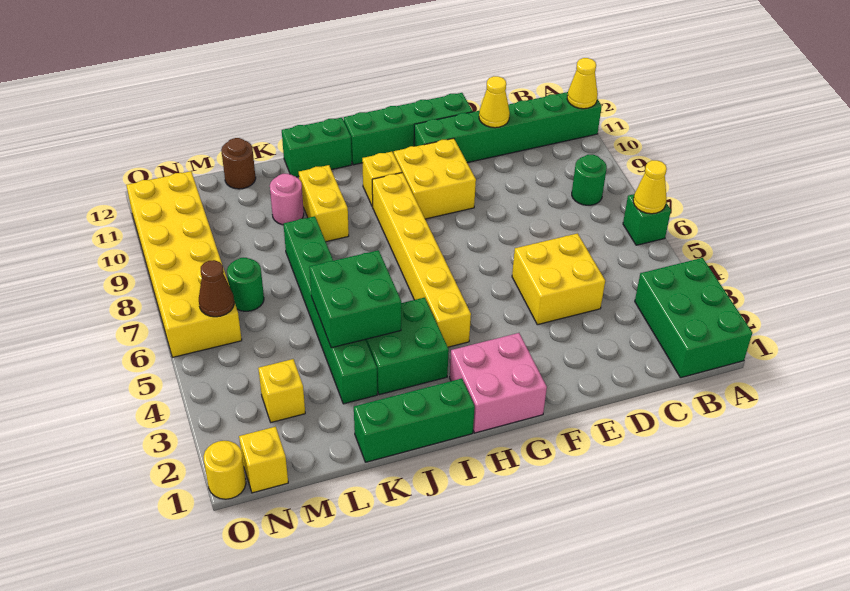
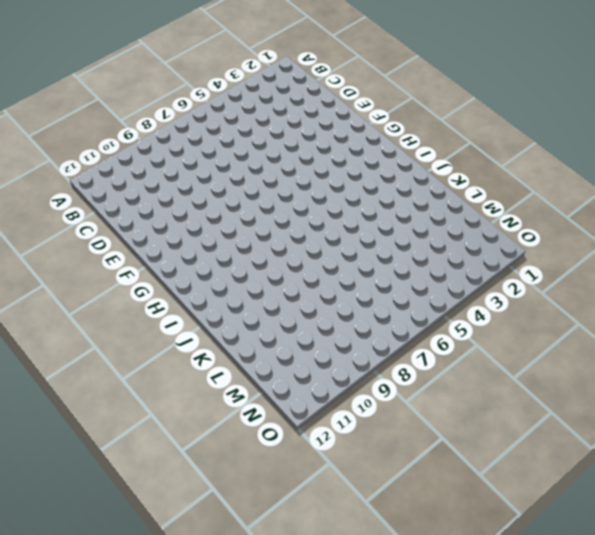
none -> green brick A1:B3 level 1
none -> green brick A6 level 1
none -> green brick A11:F11 level 1

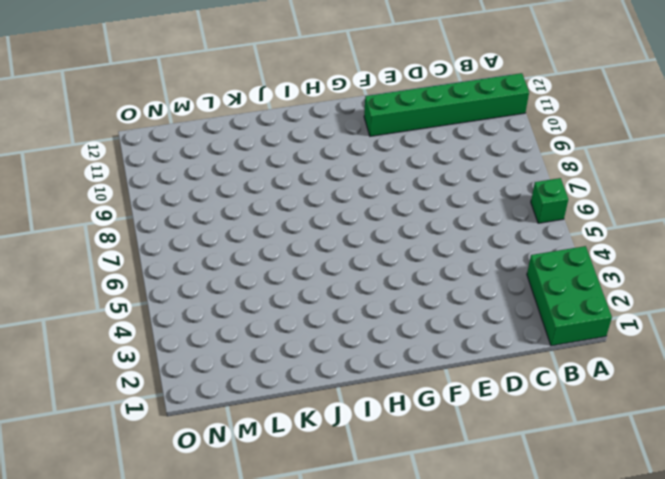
none -> green round brick B8 level 1
none -> yellow brick D4:E5 level 1
none -> green brick E12:H12 level 1

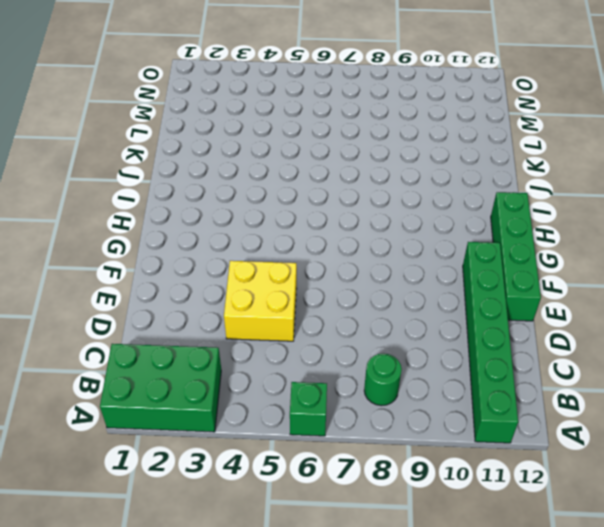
none -> yellow brick F9:G10 level 1
none -> pink brick G1:H2 level 1
none -> yellow brick H4:H9 level 1

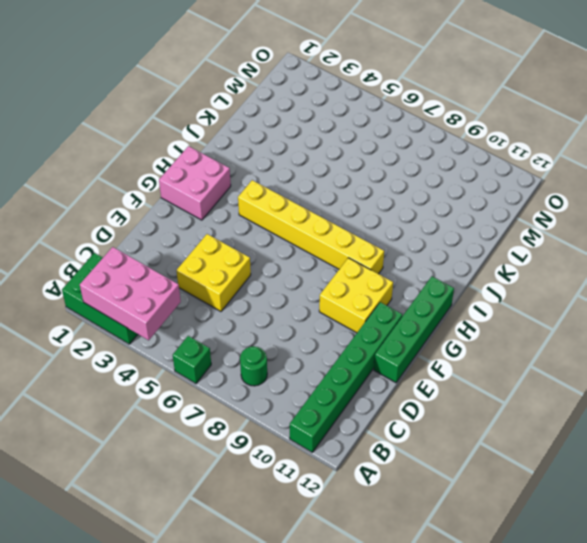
pink brick A2:B4 level 2 -> none
none -> yellow brick H10 level 1
none -> green brick I1:K1 level 1
none -> green brick I3:J4 level 1

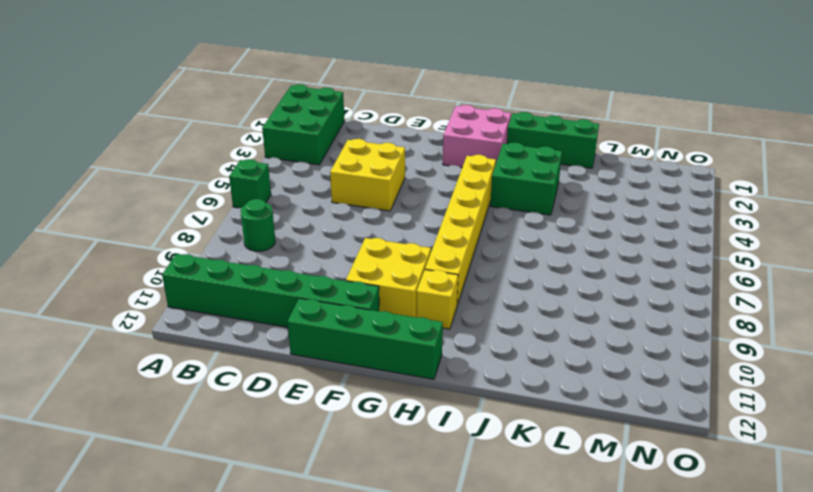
none -> green brick I12:J12 level 1
none -> yellow brick J9:J10 level 1
none -> green brick K3:K8 level 1

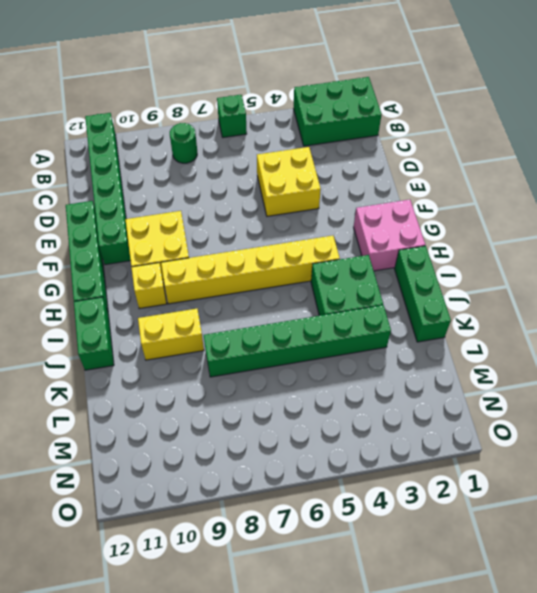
none -> pink round brick K10 level 1
none -> brown round brick L12 level 1
none -> yellow brick M3 level 1

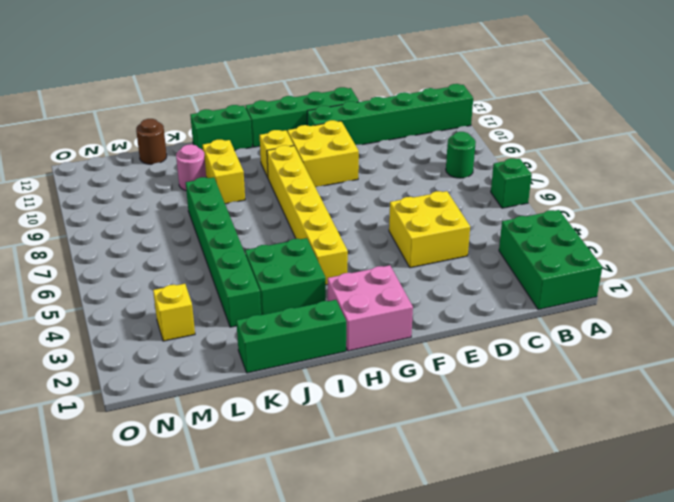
none -> green round brick M7 level 1
none -> yellow brick N1 level 1
none -> yellow brick N6:O11 level 1

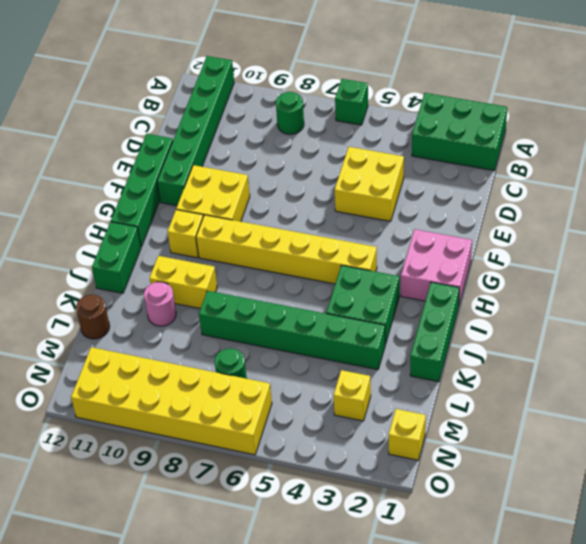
none -> yellow round brick O1 level 1
none -> yellow cone A6 level 2
none -> yellow cone A11 level 2

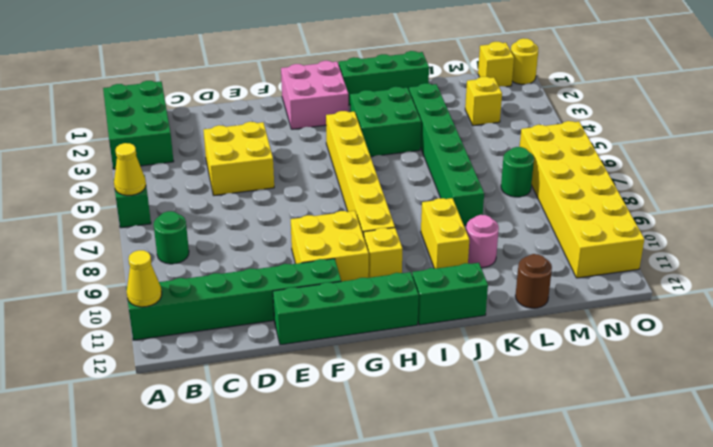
none -> yellow cone D11 level 2
none -> green brick J4:K5 level 2
none -> brown cone N6 level 2

